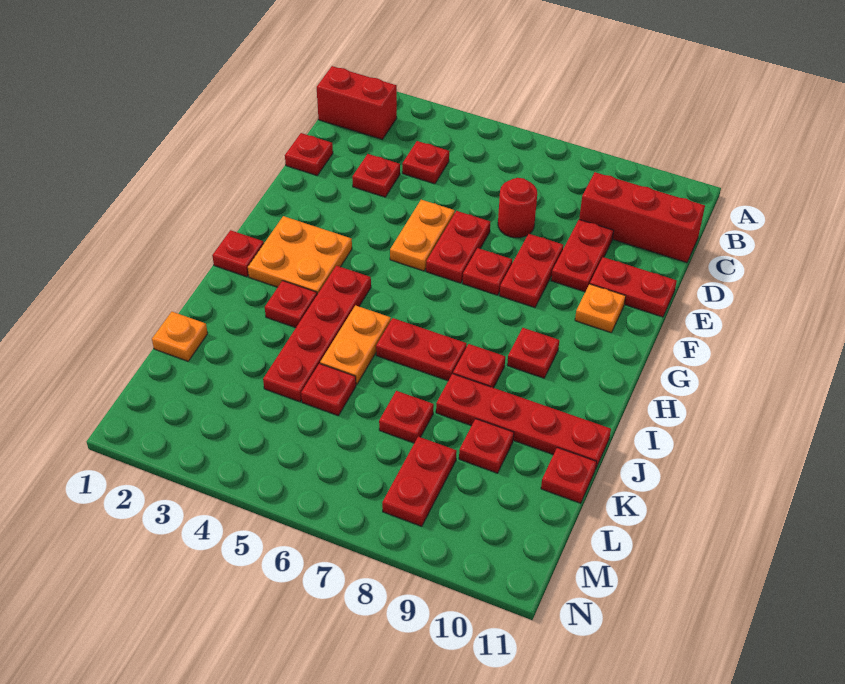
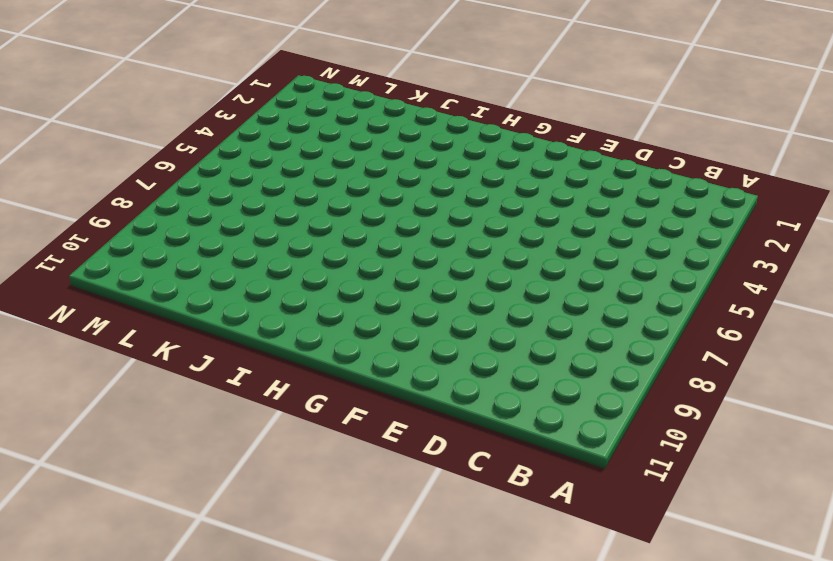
none -> red brick B1:B2 level 1
none -> red plate C4 level 1
none -> red brick C9:C11 level 1

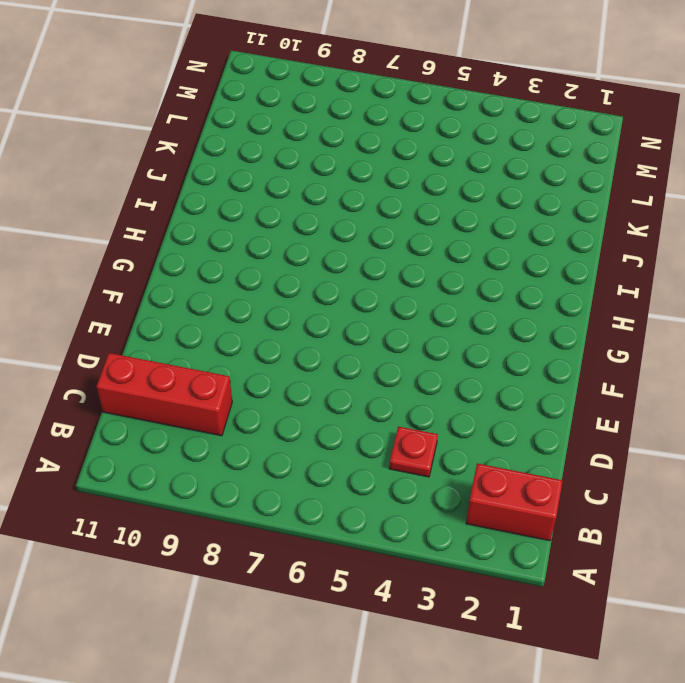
none -> red plate D1 level 1
none -> red plate D3 level 1
none -> red round brick D7 level 1

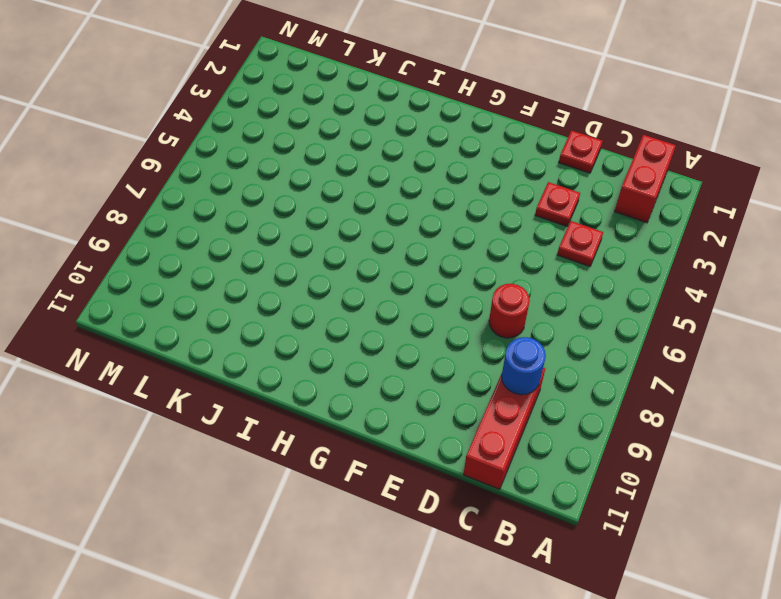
blue round brick C9 level 2 -> none
none -> red plate D9:E9 level 1
none -> orange plate E5:F5 level 1
none -> red plate E6:F6 level 1

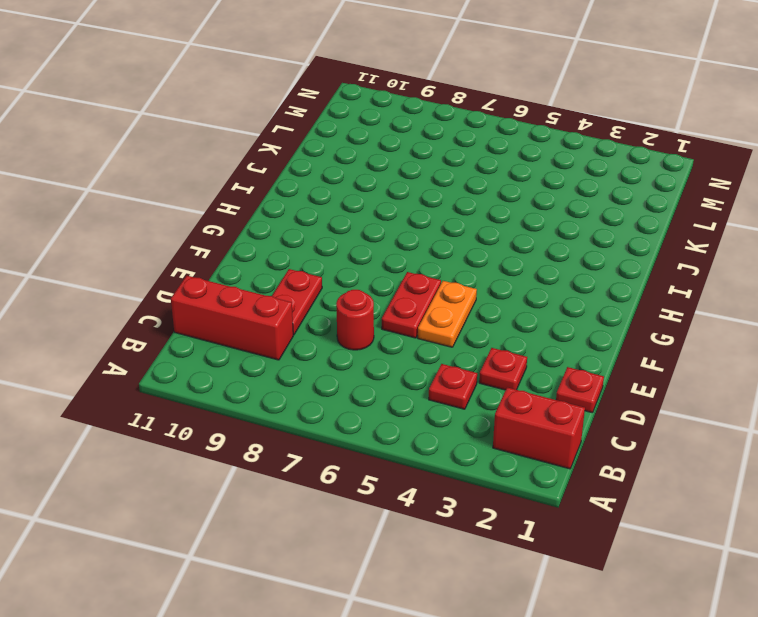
none -> red plate E8:F8 level 1
none -> red plate E10:E11 level 1
none -> red plate F7 level 1

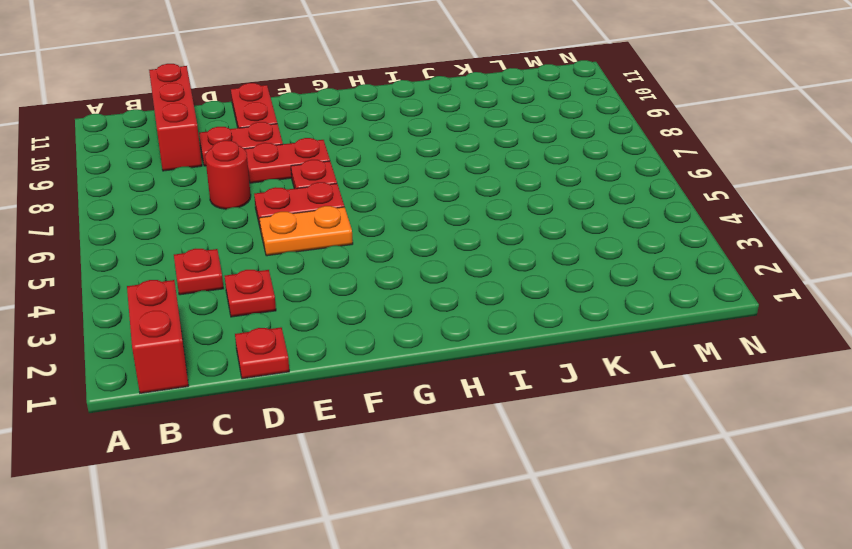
none -> orange plate F10 level 1
none -> orange plate G2:H3 level 1
none -> red plate H1 level 1

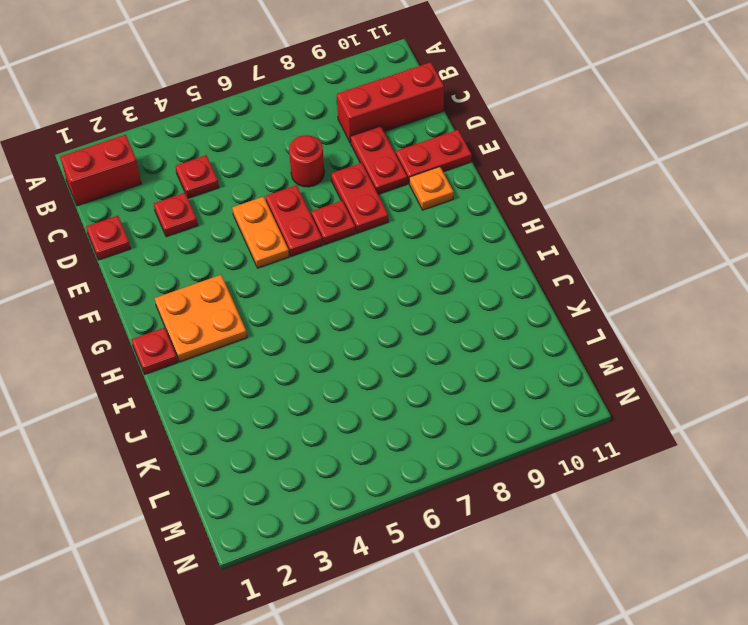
none -> red plate H4:K4 level 1
none -> red plate H9 level 1
none -> red plate I3 level 1

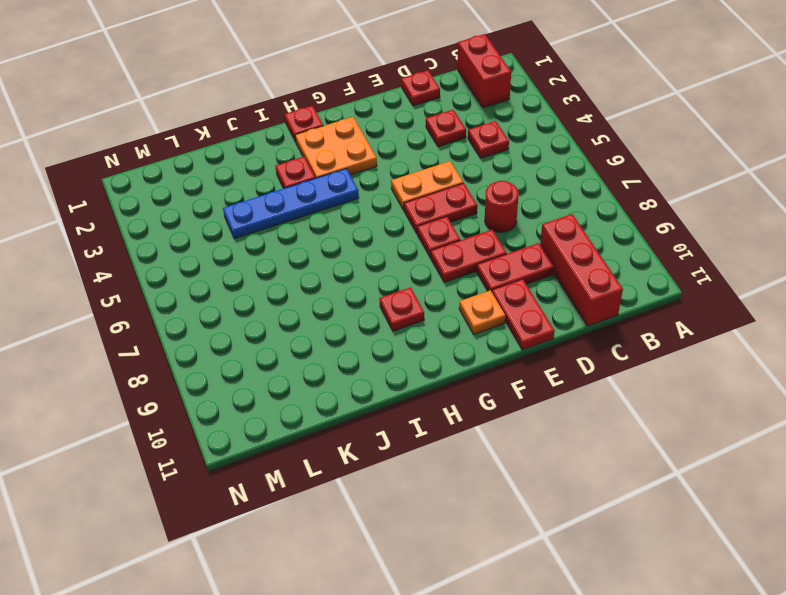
blue plate H4:K4 level 1 -> red plate H4:K4 level 1
none -> orange plate I5:J5 level 1
none -> red plate I6:I7 level 1
none -> red plate I8 level 1

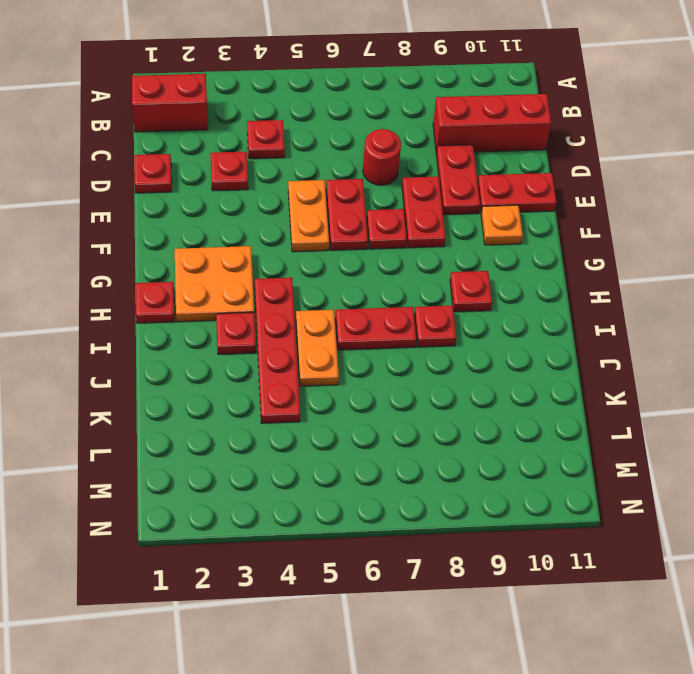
none -> red plate J8:J11 level 1
none -> orange plate K1 level 1
none -> red plate K5 level 1

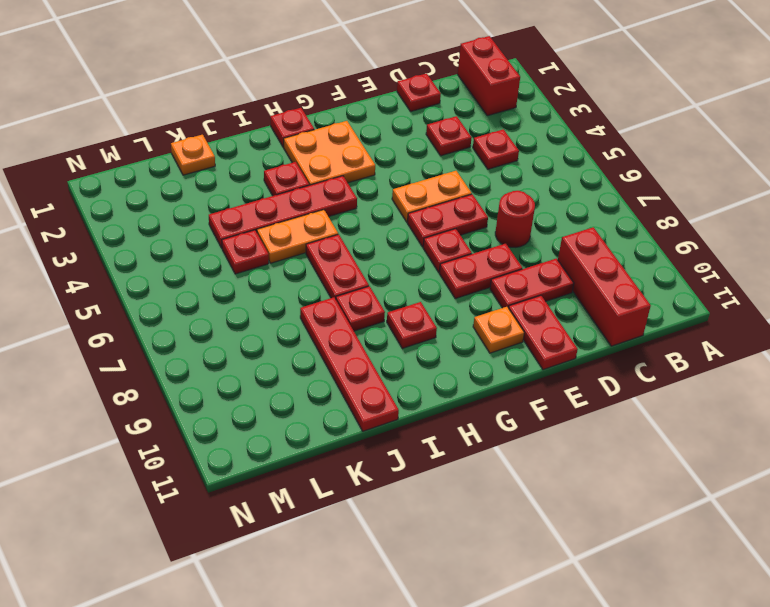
none -> red plate K7 level 1
none -> red plate K9 level 1
none -> red plate K11 level 1

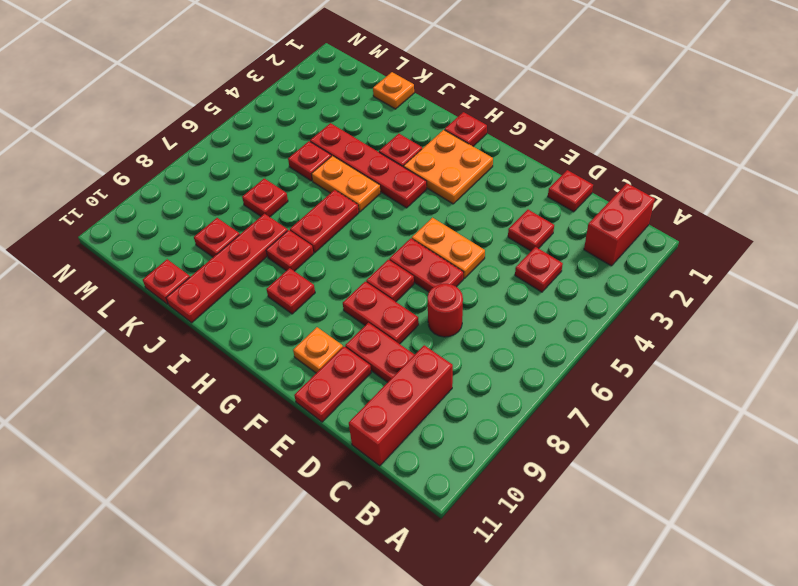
none -> red plate L8:M8 level 1

